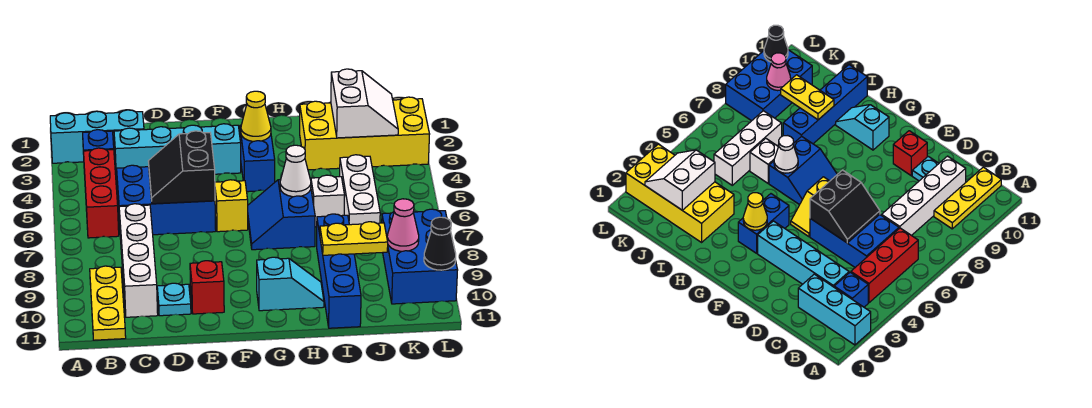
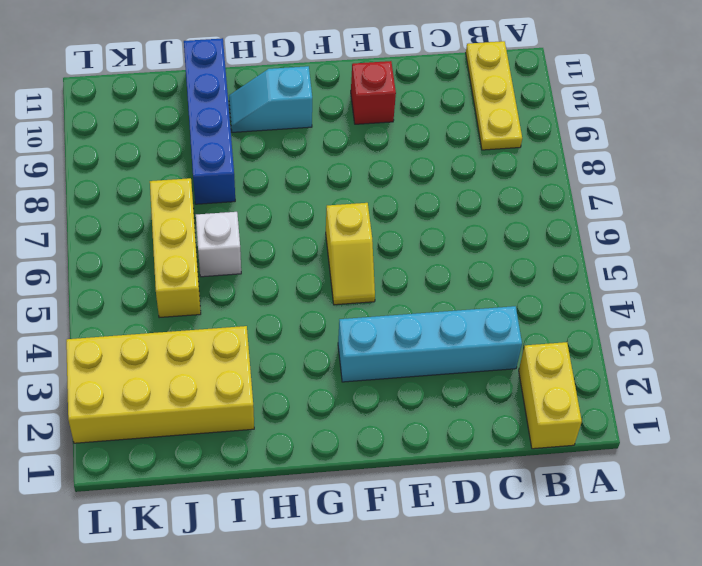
yellow brick B1:B2 level 1 -> cyan brick A2:C2 level 1
yellow brick J5:J7 level 1 -> white brick J5:J7 level 1
none -> blue brick B3 level 1
none -> red brick B4:B6 level 1
none -> blue brick C5:E6 level 1

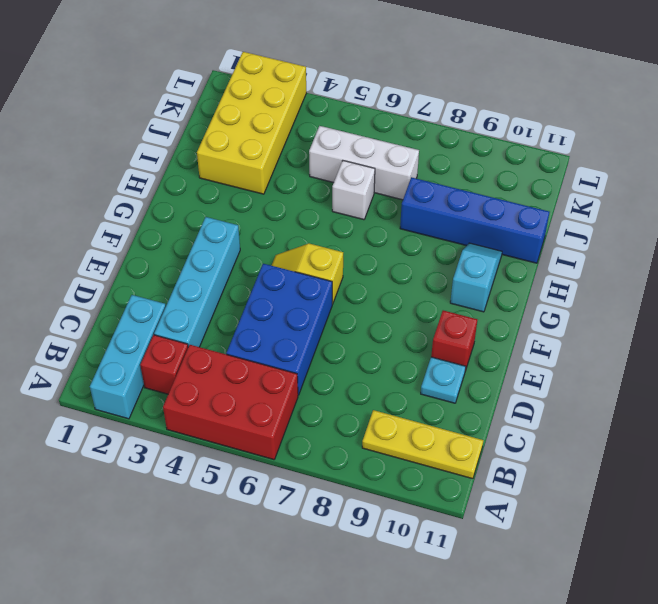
red brick A4:B6 level 1 -> red brick B4:B6 level 1
red brick B3 level 1 -> blue brick B3 level 1
none -> white brick C7:C10 level 1
none -> blue brick G3:G4 level 1
none -> blue slope G6:H7 level 1 top H

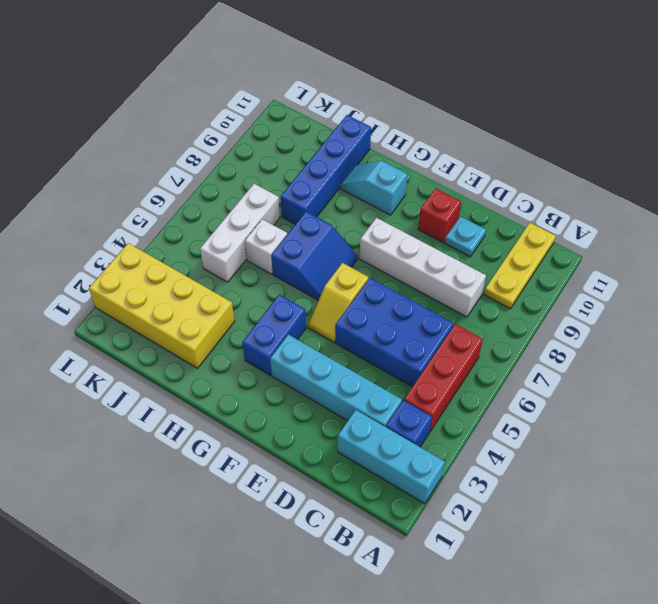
white brick C8:F8 level 1 -> white brick C7:C10 level 1
none -> blue brick K8:L10 level 1
none -> black slope D5:E6 level 2 top E
none -> yellow cone G3 level 2

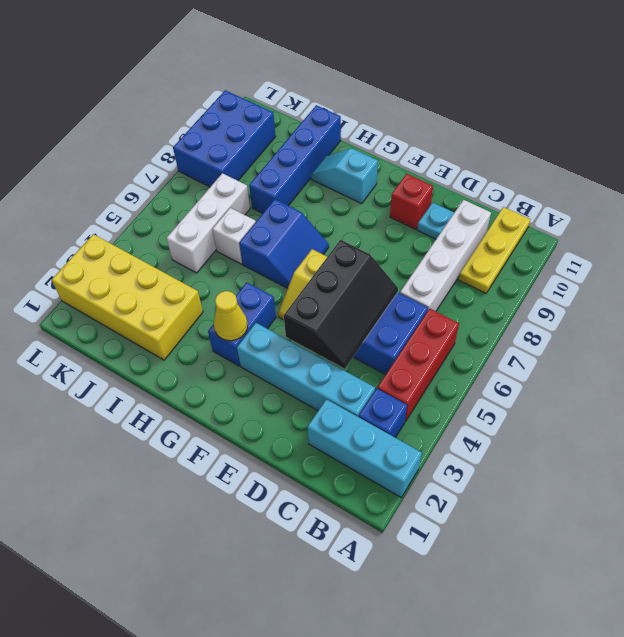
black slope D4:E6 level 2 top E -> black slope D5:E6 level 2 top E
none -> white cone H6 level 2
none -> yellow plate I9:J9 level 2
none -> white slope J2:K3 level 2 top J

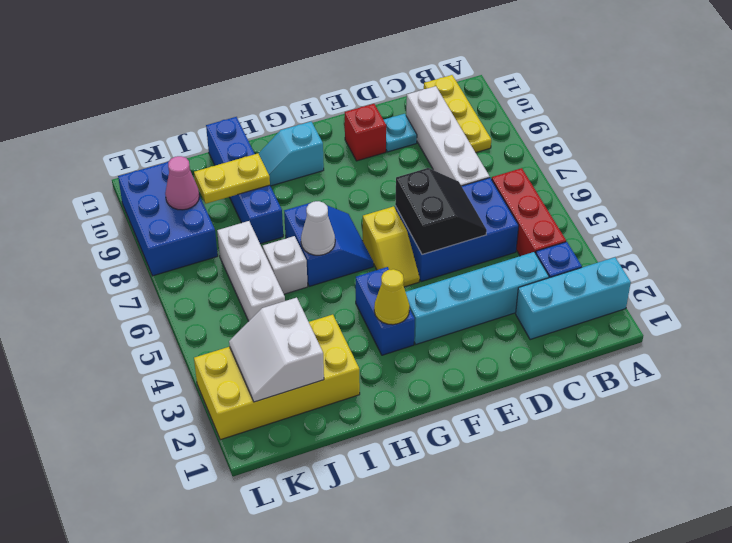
none -> black cone L10 level 2

